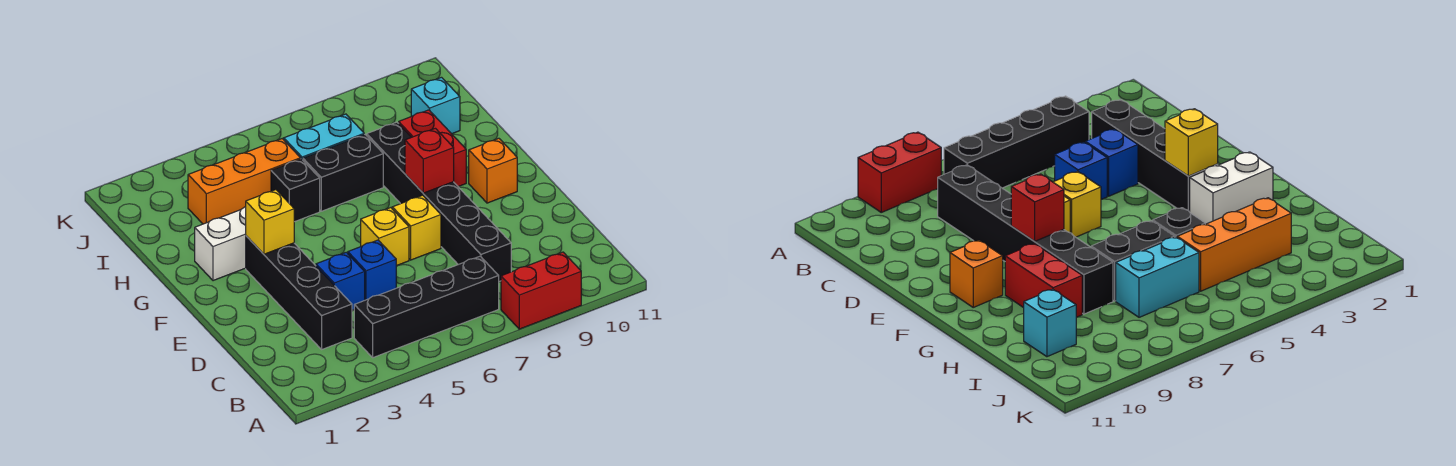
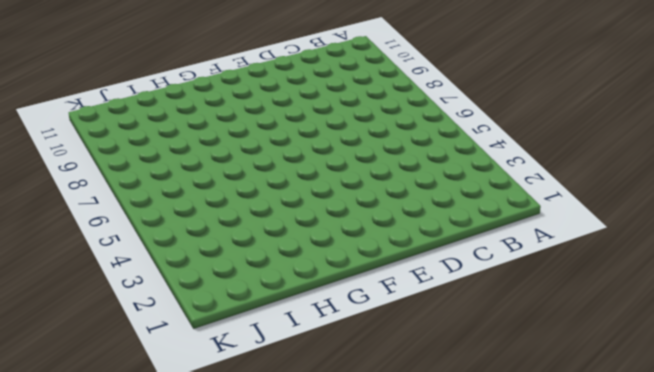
none -> red brick A8:A9 level 1
none -> black brick B4:B7 level 1
none -> black brick C3:F3 level 1

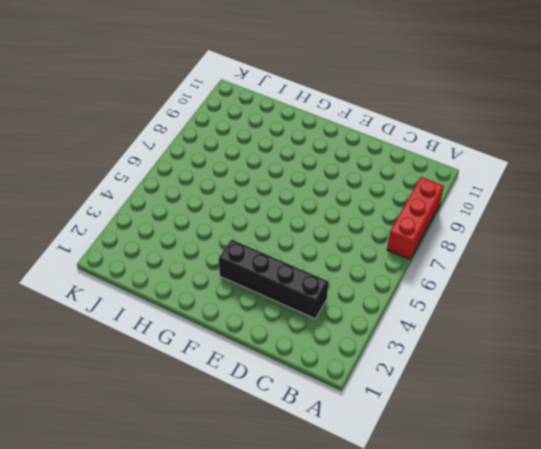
red brick A7:A9 level 1 -> red brick A8:A9 level 1
none -> black brick B4:B7 level 1
none -> black brick C8:H8 level 1
none -> blue brick D4 level 1

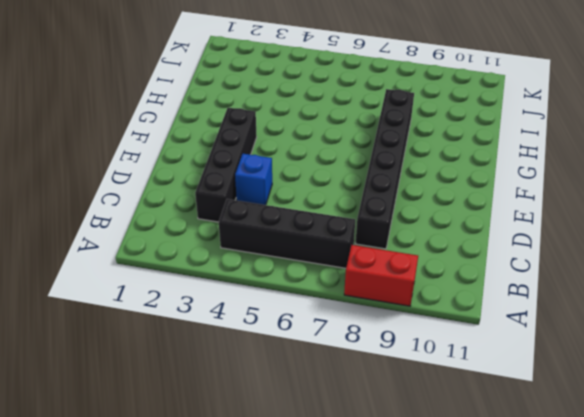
none -> blue brick D5 level 1
none -> yellow brick E6 level 1
none -> yellow brick E7 level 1

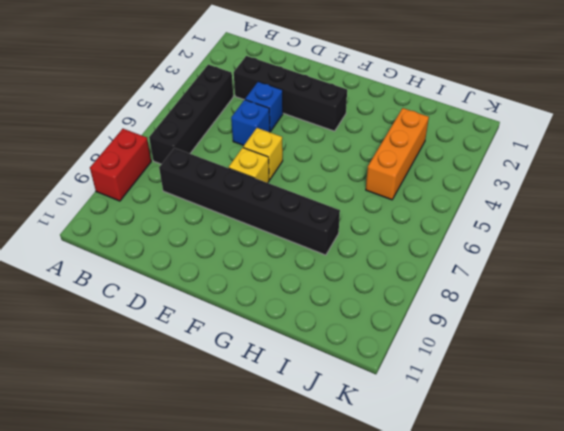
none -> orange brick F10 level 1
none -> white brick G2:G3 level 1
none -> red brick G9:H9 level 1

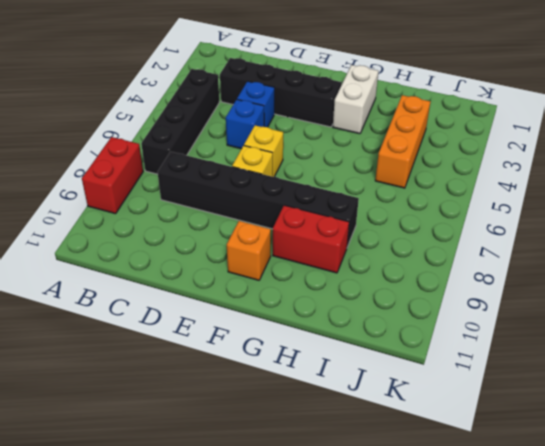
none -> black brick H5 level 1
none -> black brick H6:H7 level 1
none -> cyan brick I6:I7 level 1

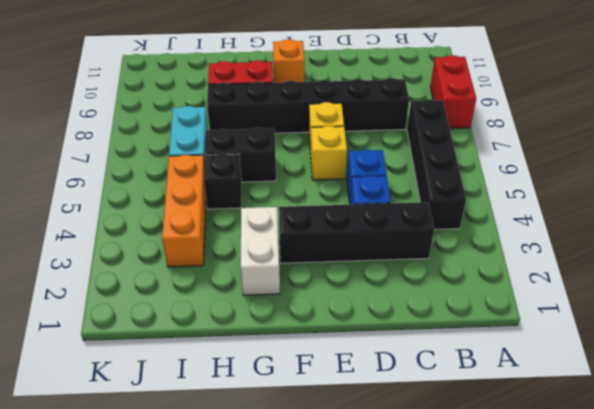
black brick G6:H6 level 1 -> black brick H6:H7 level 1
none -> cyan brick I10 level 1
none -> yellow brick F3 level 2
none -> red brick F8 level 2

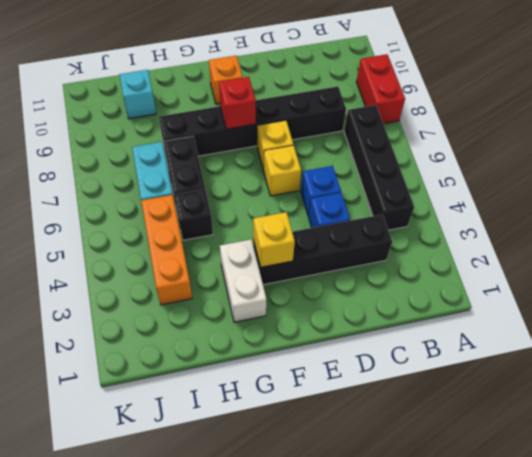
none -> red brick G9:H9 level 1

